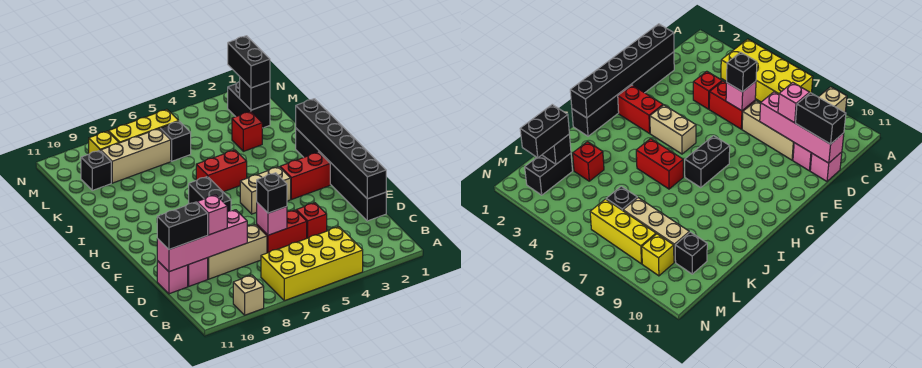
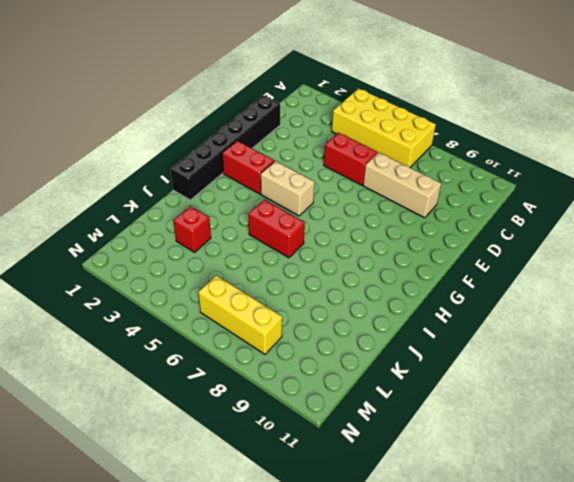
none -> tan brick A9 level 1
none -> red brick D4 level 1
none -> pink brick D10 level 1

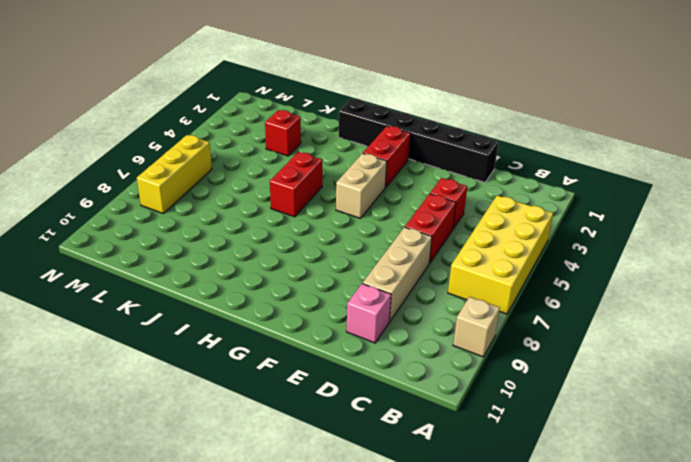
none -> pink brick D11 level 1
none -> black brick G7:H7 level 1
none -> black brick L2:M2 level 1

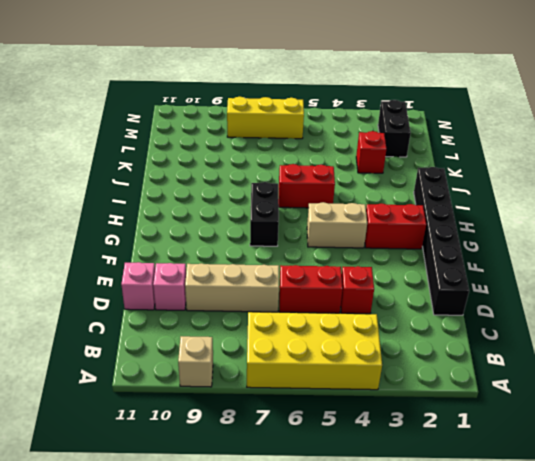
none -> black brick L6 level 1
none -> tan brick L7:L9 level 1
none -> black brick L10 level 1

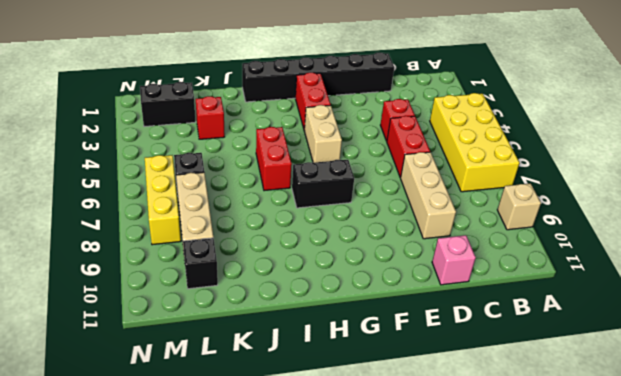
none -> pink brick D10 level 1
none -> yellow brick M9 level 1
none -> black brick D1:I1 level 2

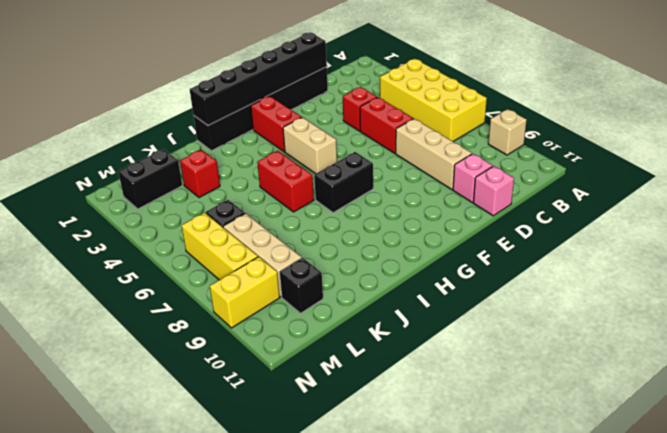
yellow brick M9:N9 level 1 -> yellow brick M9 level 1
none -> pink brick D6 level 2
none -> pink brick D8:D11 level 2
none -> black brick L2 level 2

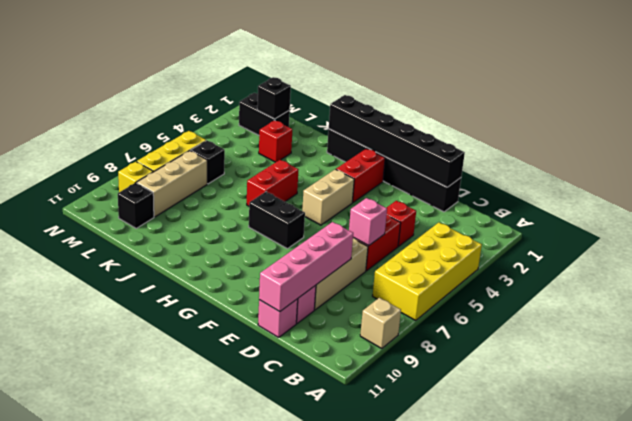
none -> black brick D6 level 3
none -> pink brick D9 level 3
none -> black brick D10:D11 level 3

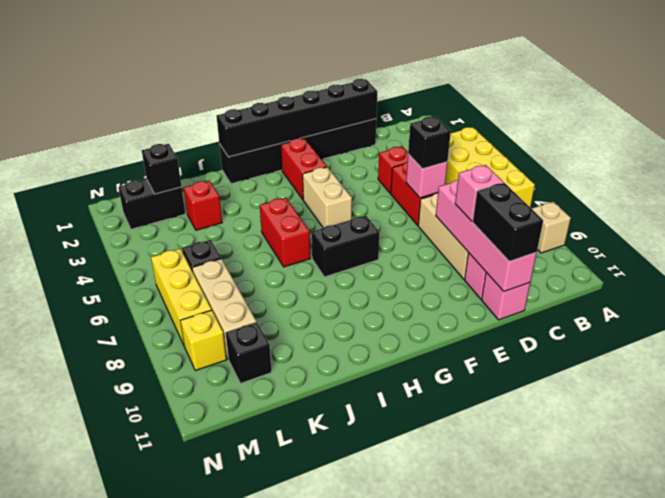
none -> black brick L2:M2 level 3

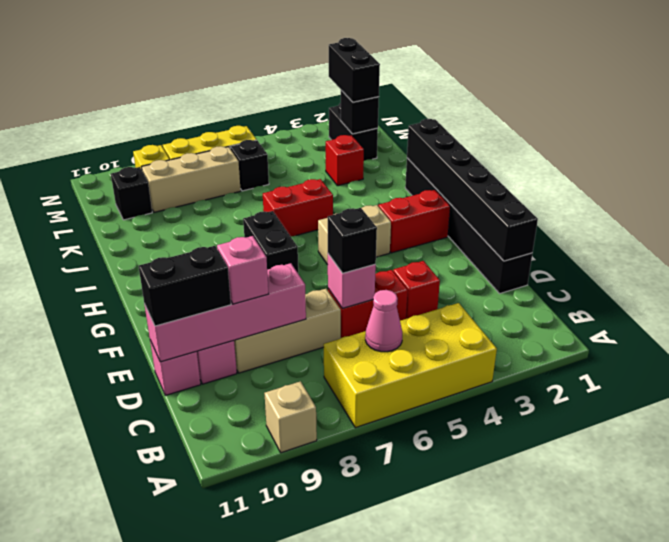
pink cone B6 level 2 -> none

